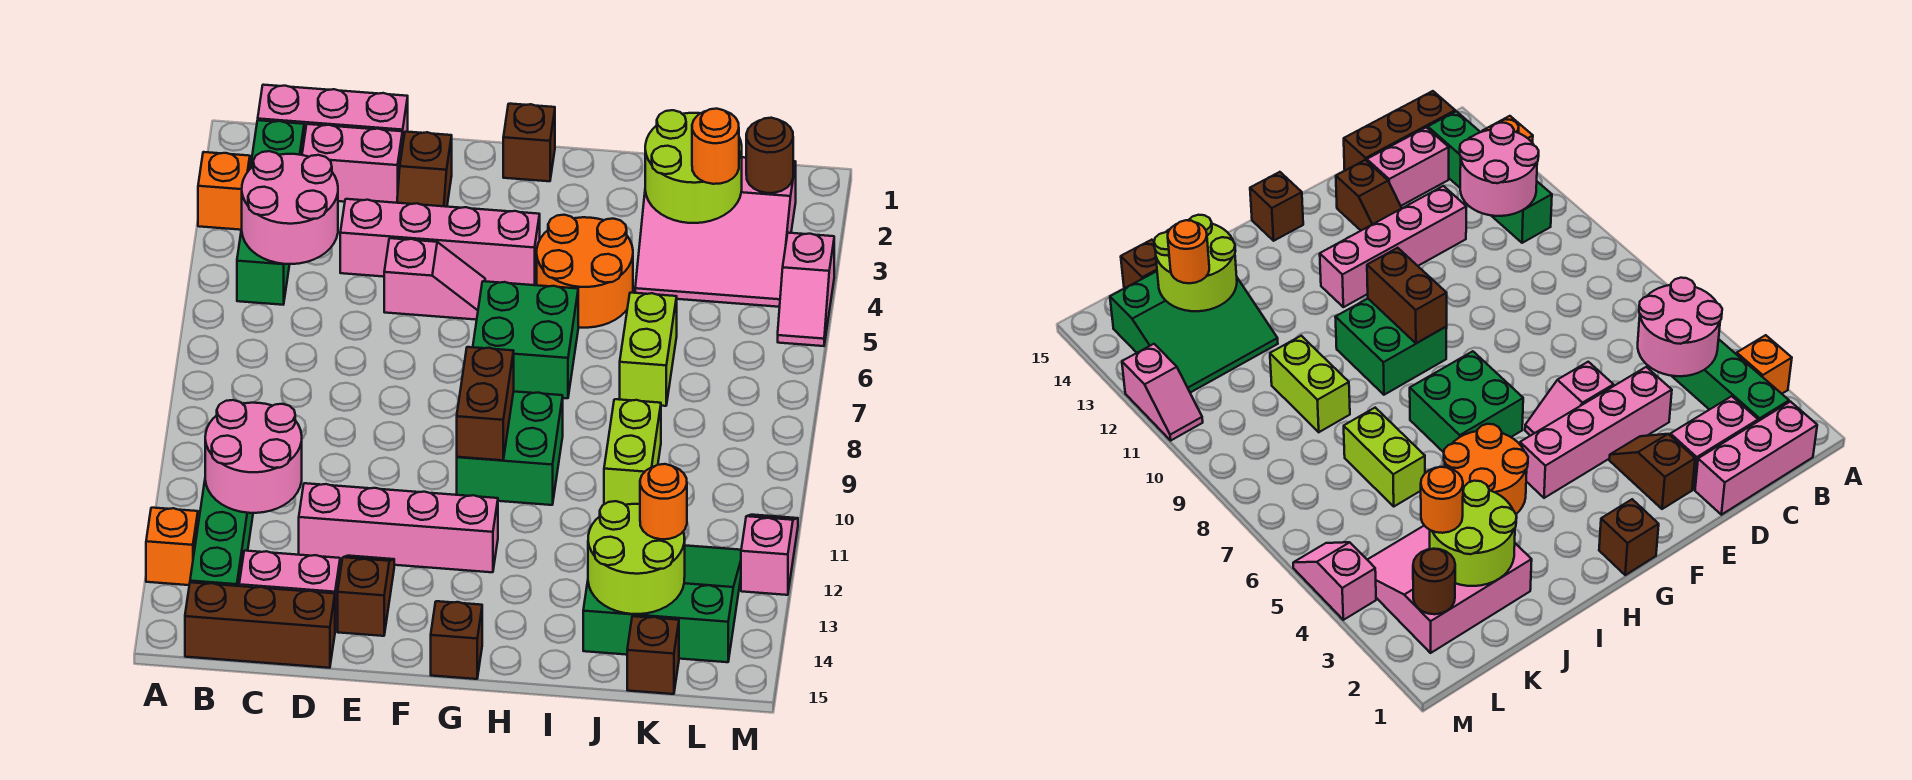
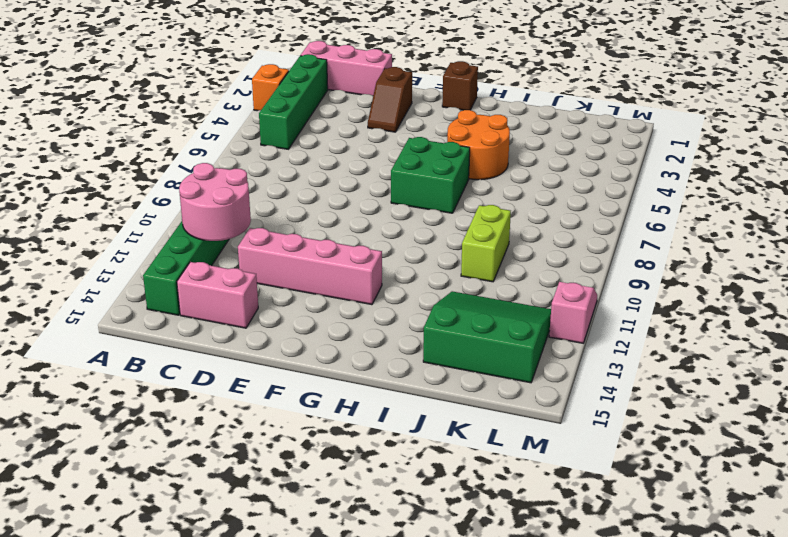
none -> orange brick A13 level 1
none -> brown brick B15:D15 level 1
none -> pink brick C2:D2 level 1
none -> pink brick D4:G4 level 1

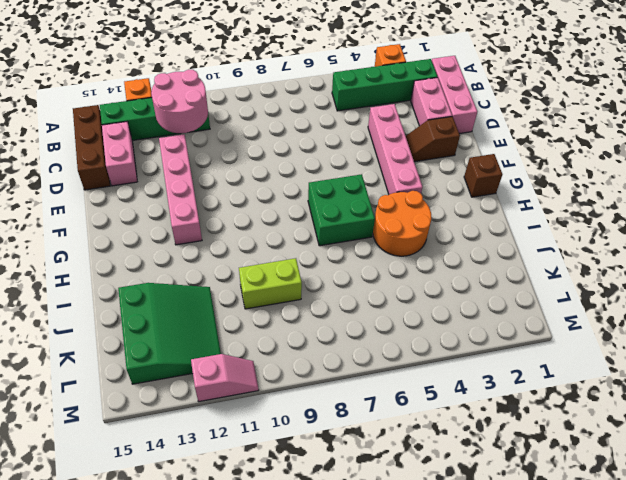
none -> pink slope E5:F5 level 1 top E
none -> brown slope E13:E14 level 1 top 14
none -> green brick G9:H10 level 1
none -> brown brick G15 level 1

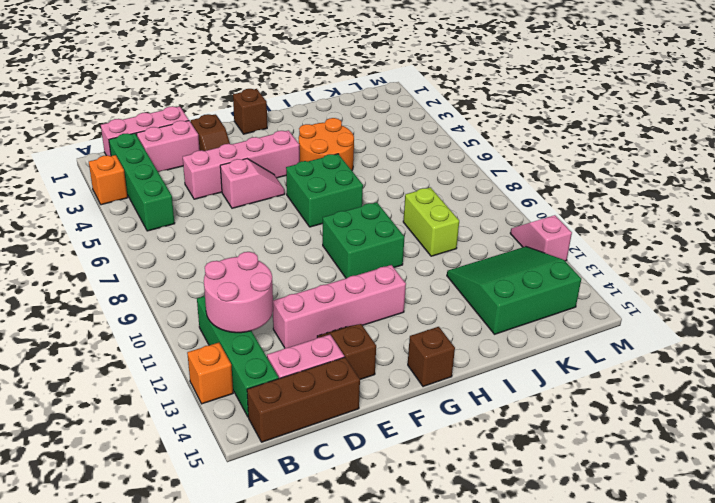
none -> pink slope J2:L4 level 1 top 2
none -> lime brick J6:J7 level 1
none -> brown brick K15 level 1
none -> pink slope M4:M5 level 1 top 4

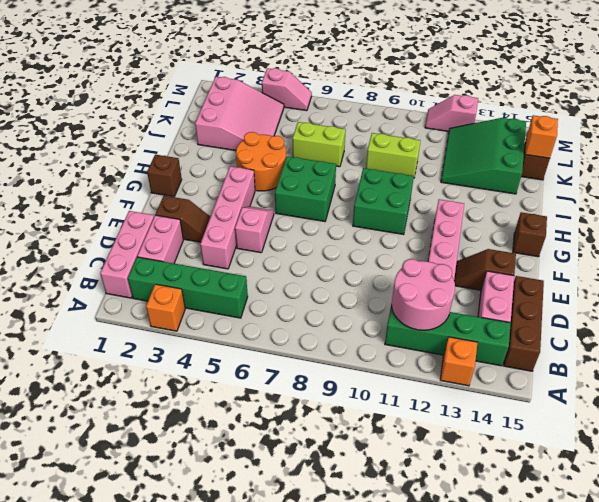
orange brick K15 level 2 -> none
none -> pink round brick B4:C5 level 2
none -> brown brick G9:G10 level 2
none -> lime round brick J2:K3 level 2
none -> lime round brick J13:K14 level 2

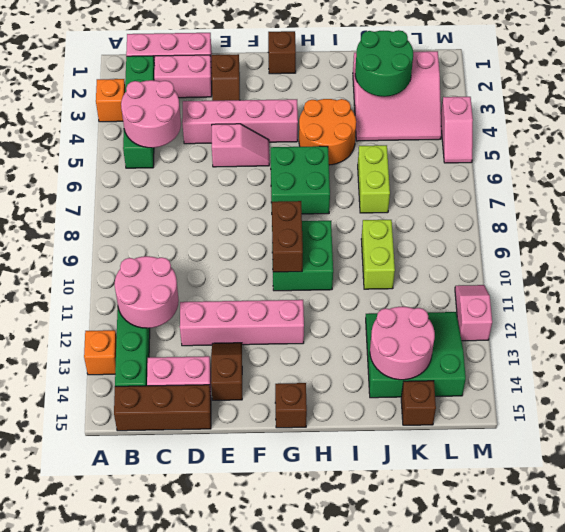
green round brick J2:K3 level 2 -> lime round brick J2:K3 level 2
pink round brick J13:K14 level 2 -> lime round brick J13:K14 level 2
none -> brown round brick L2 level 2
none -> orange round brick K3 level 3
none -> orange round brick K13 level 3

